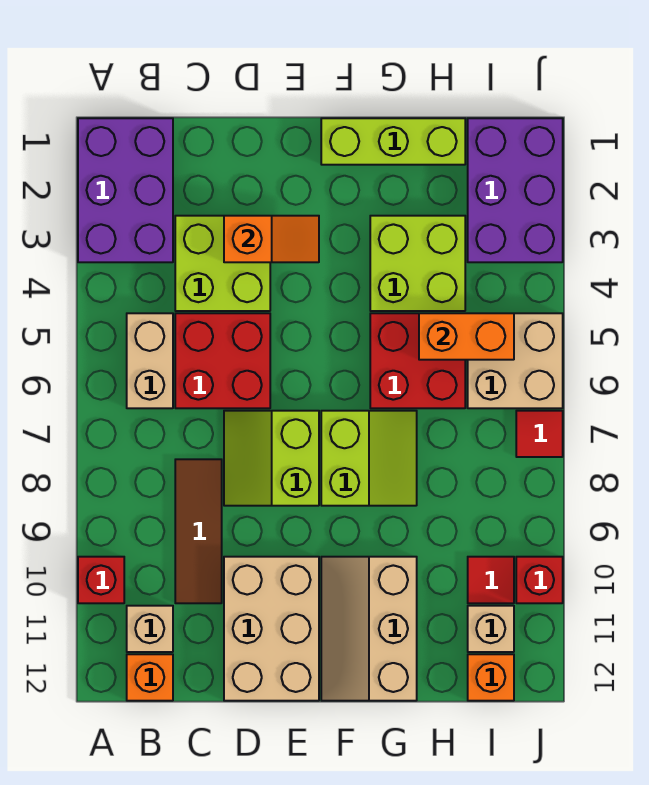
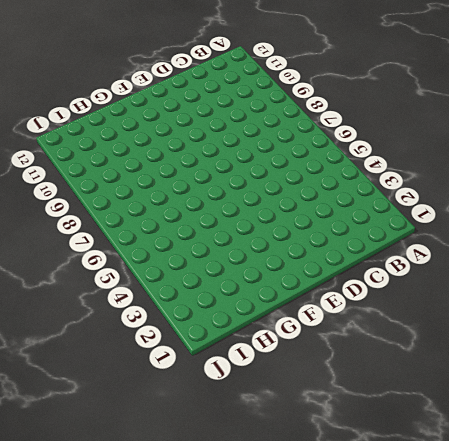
none -> purple brick A1:B3 level 1
none -> red brick A10 level 1
none -> tan brick B5:B6 level 1

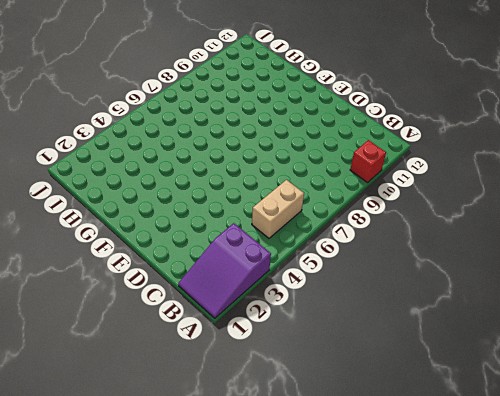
purple slope A1:B3 level 1 top 3 -> purple brick A1:B3 level 1
none -> tan brick B11 level 1
none -> orange brick B12 level 1
none -> lime brick C3:D4 level 1

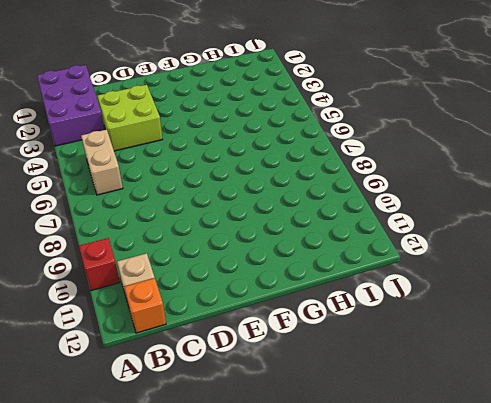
none -> red brick C5:D6 level 1
none -> brown tile C8:C10 level 1
none -> lime slope D7:E8 level 1 top E

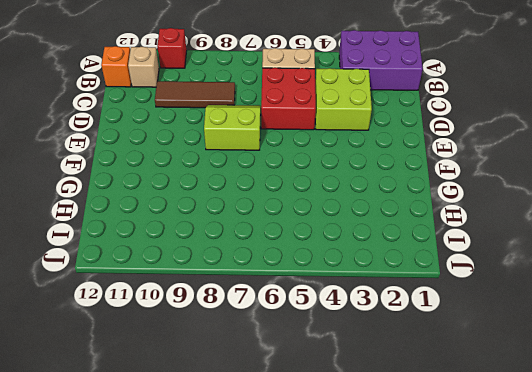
none -> tan brick D10:E12 level 1
none -> lime brick F1:H1 level 1
none -> lime slope F7:G8 level 1 top F

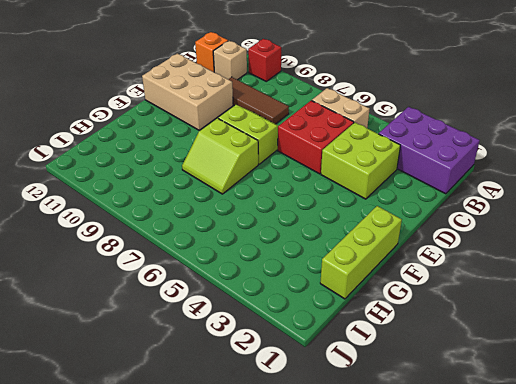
none -> tan slope F10:G12 level 1 top G
none -> lime brick G3:H4 level 1
none -> red brick G5:H6 level 1

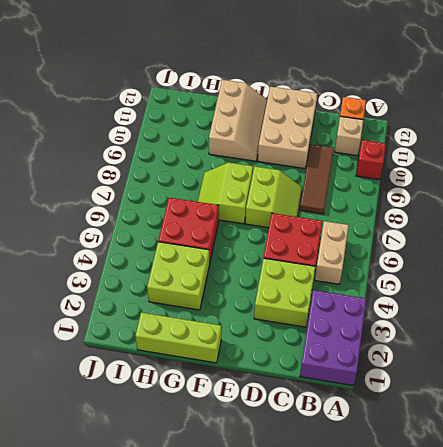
none -> purple brick I1:J3 level 1
none -> tan brick I5:J6 level 1
none -> red tile I10 level 1

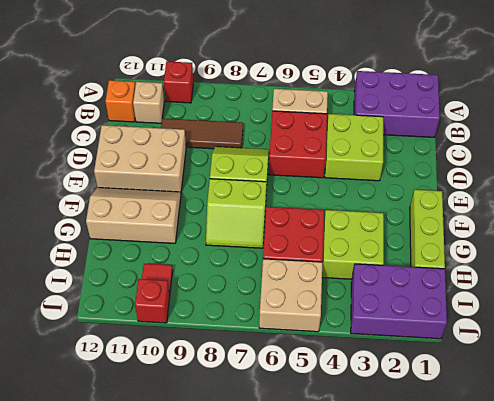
none -> tan brick I11 level 1
none -> orange brick I12 level 1
none -> red tile J7 level 1

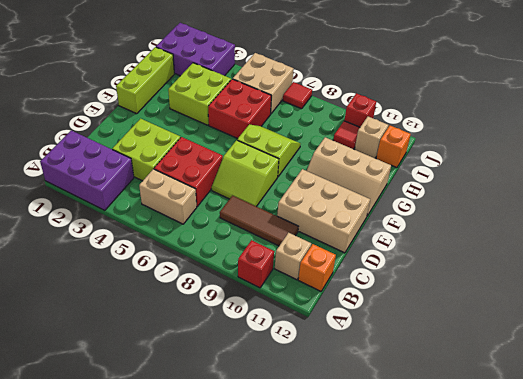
none -> orange slope D3:E3 level 2 top D
none -> orange brick H5:I5 level 2

